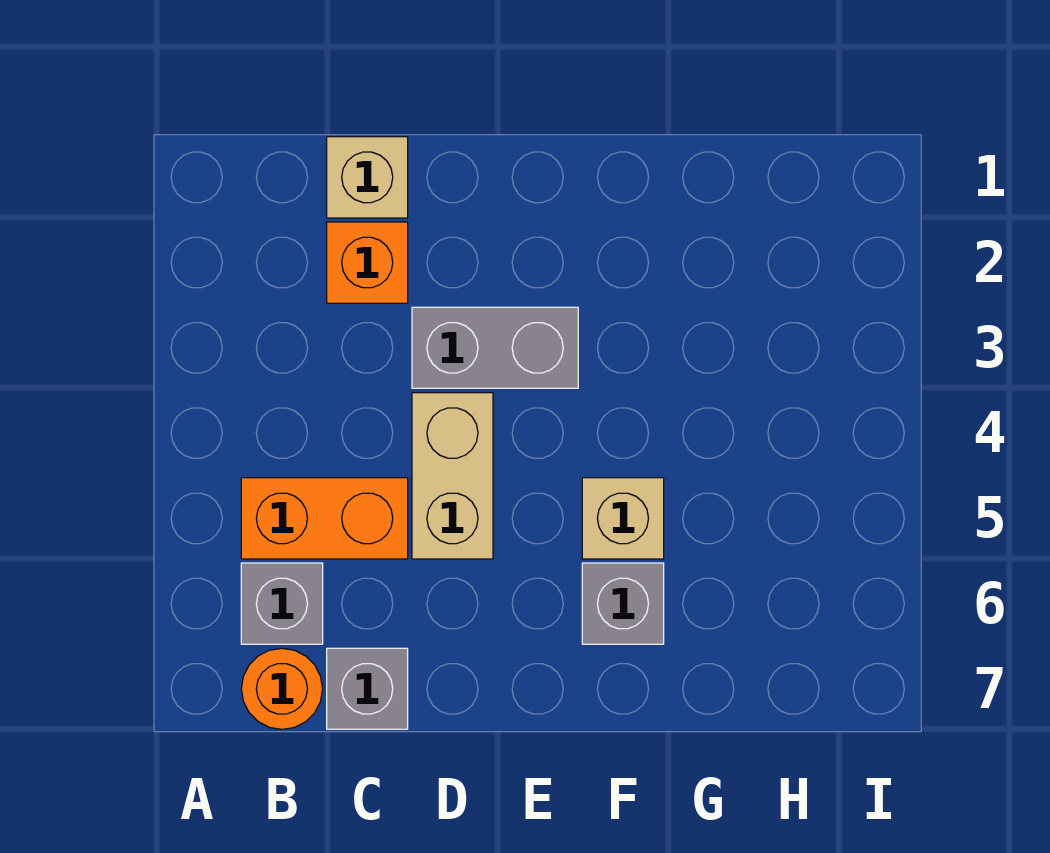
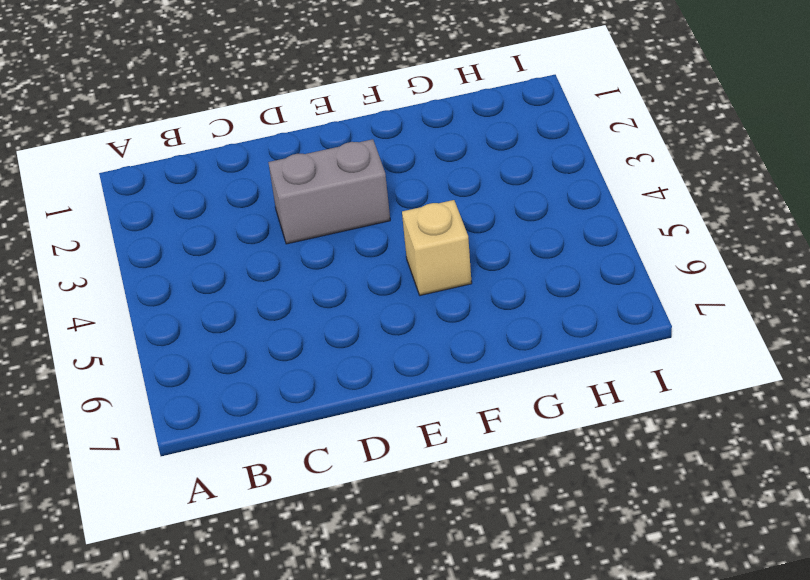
none -> orange brick B5:C5 level 1
none -> grey brick B6 level 1

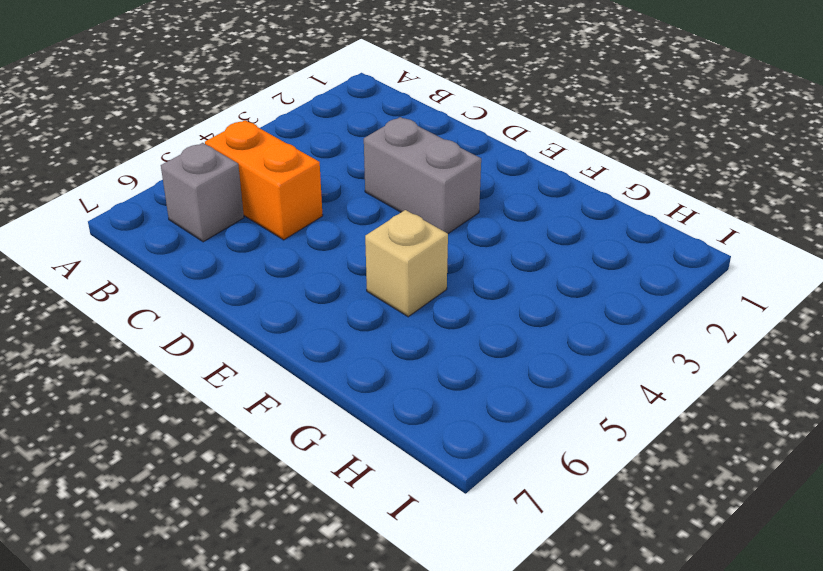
none -> orange round brick B7 level 1
none -> tan brick C1 level 1

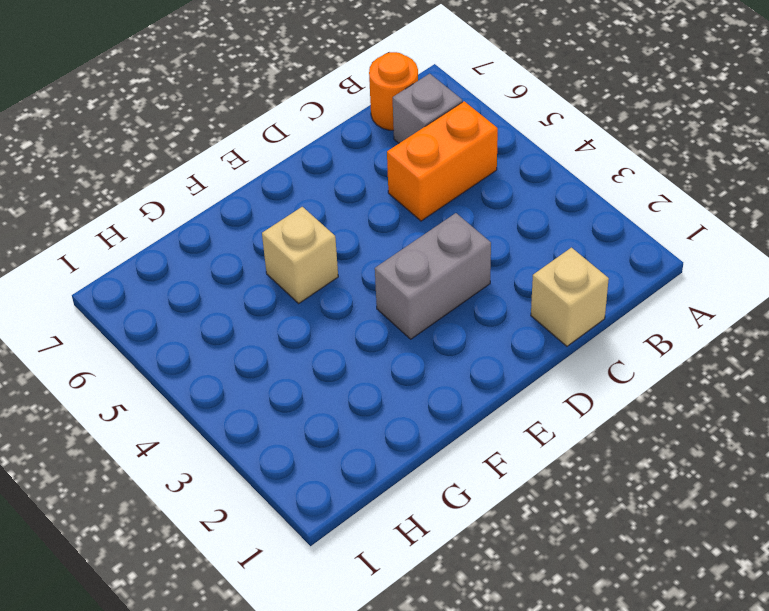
none -> orange brick C2 level 1
none -> grey brick C7 level 1

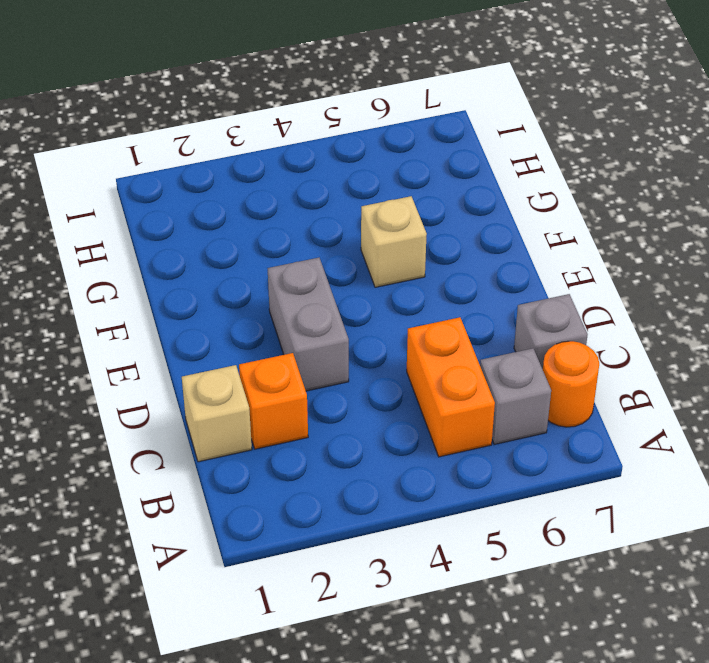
none -> tan brick D4:D5 level 1
none -> grey brick F6 level 1

